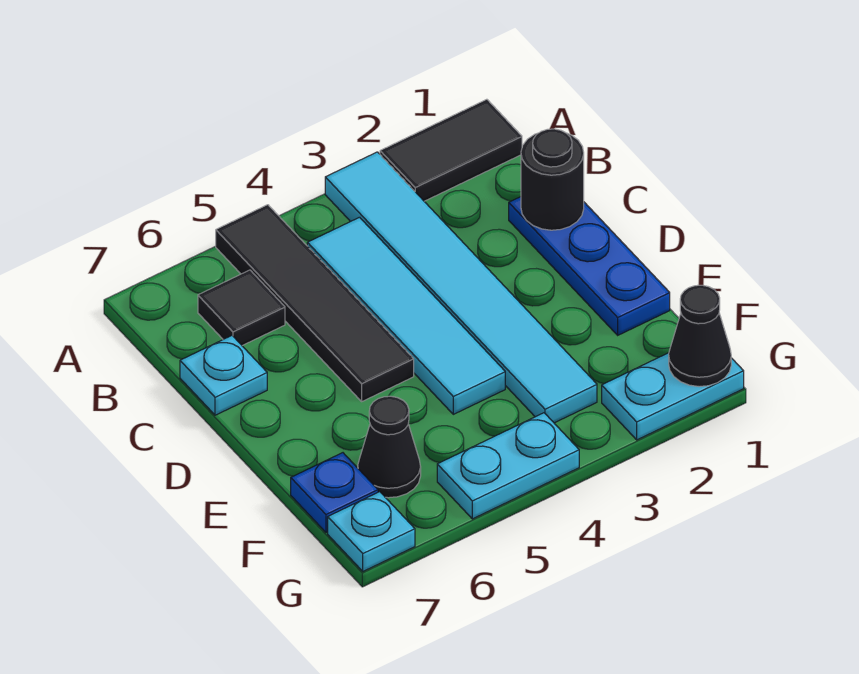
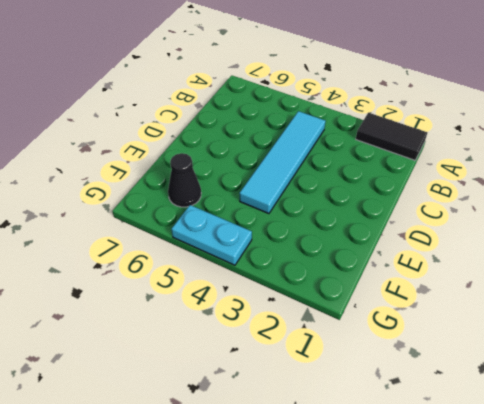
none -> cyan tile A3:F3 level 1
none -> black tile A5:D5 level 1
none -> black tile B6 level 1

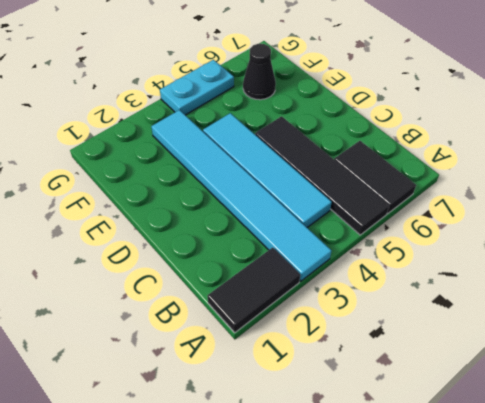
black tile A6:B6 level 1 -> black tile B6 level 1
none -> blue plate C1:E1 level 1
none -> cyan plate C7 level 1
none -> blue plate F7 level 1

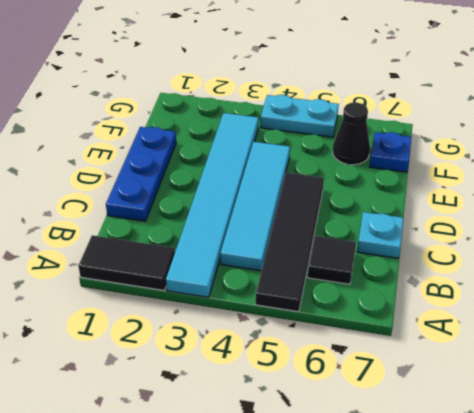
none -> cyan plate G1:G2 level 1
none -> cyan plate G7 level 1
none -> black round brick C1 level 2

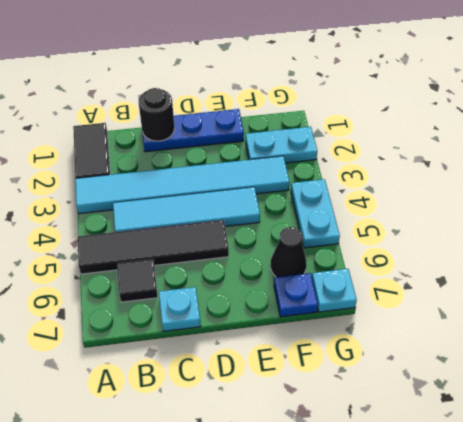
cyan plate F2:G2 level 1 -> cyan plate G1:G2 level 1
none -> black cone G1 level 2

